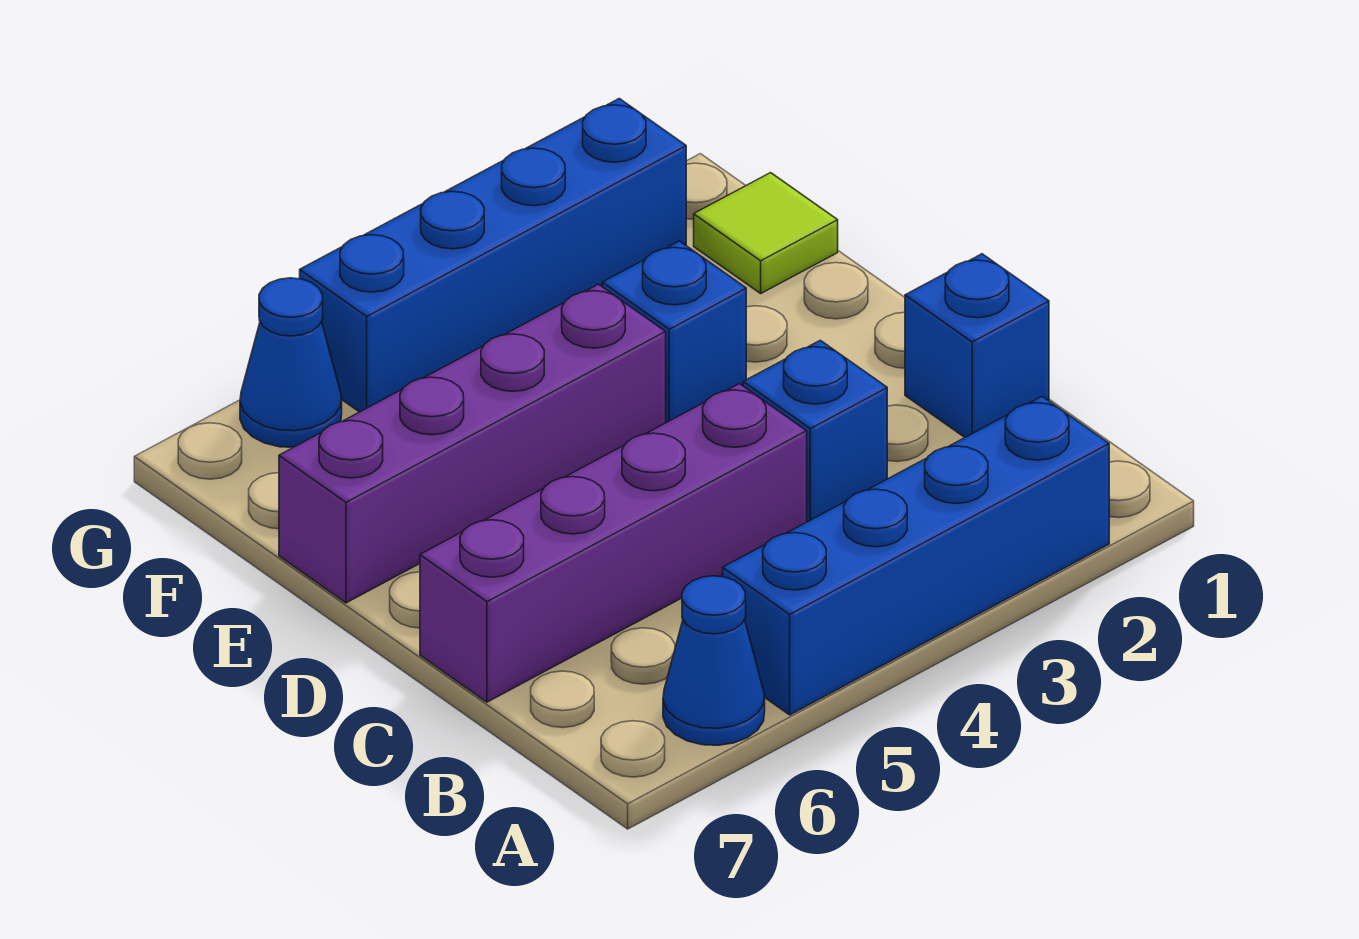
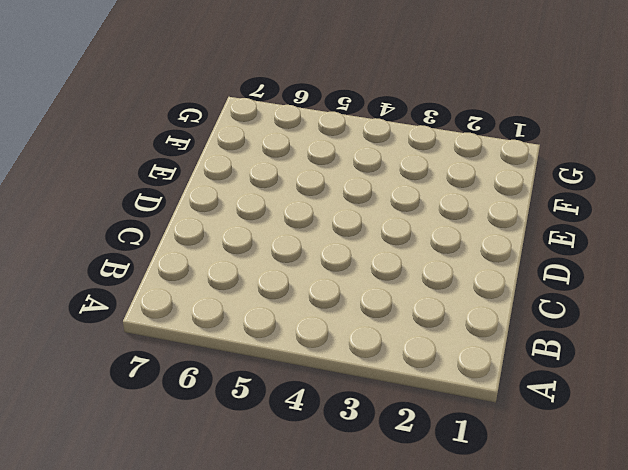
none -> blue brick A2:A5 level 1
none -> blue cone A6 level 1

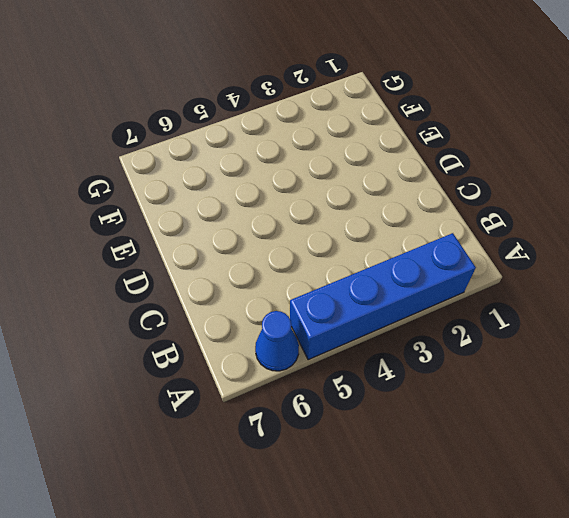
none -> blue brick C1 level 1
none -> blue brick C3 level 1

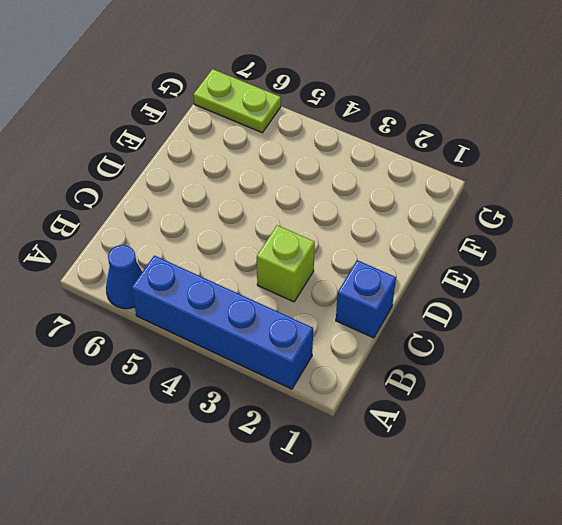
lime brick C3 level 1 -> blue brick C3 level 1
lime plate G6:G7 level 1 -> blue cone G6 level 1
none -> purple brick C4:C7 level 1
none -> blue brick E3 level 1

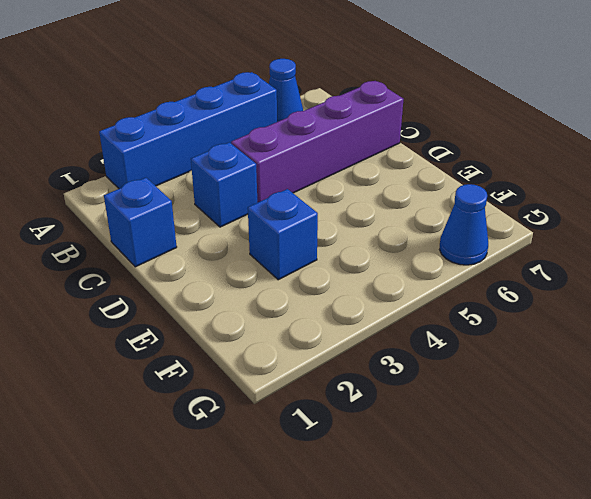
none -> purple brick E4:E7 level 1
none -> lime tile F1 level 1

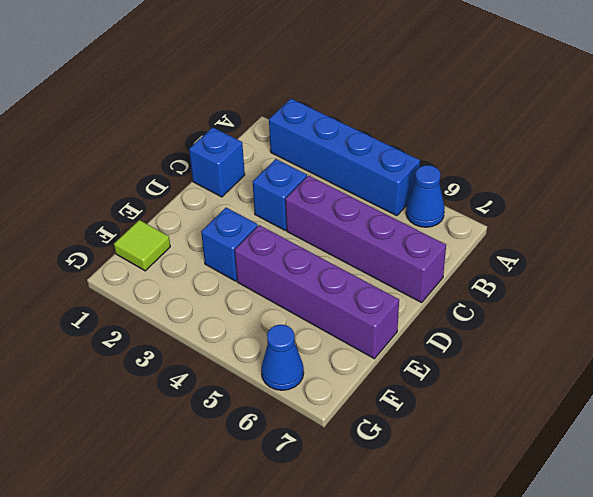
none -> blue brick G2:G5 level 1

